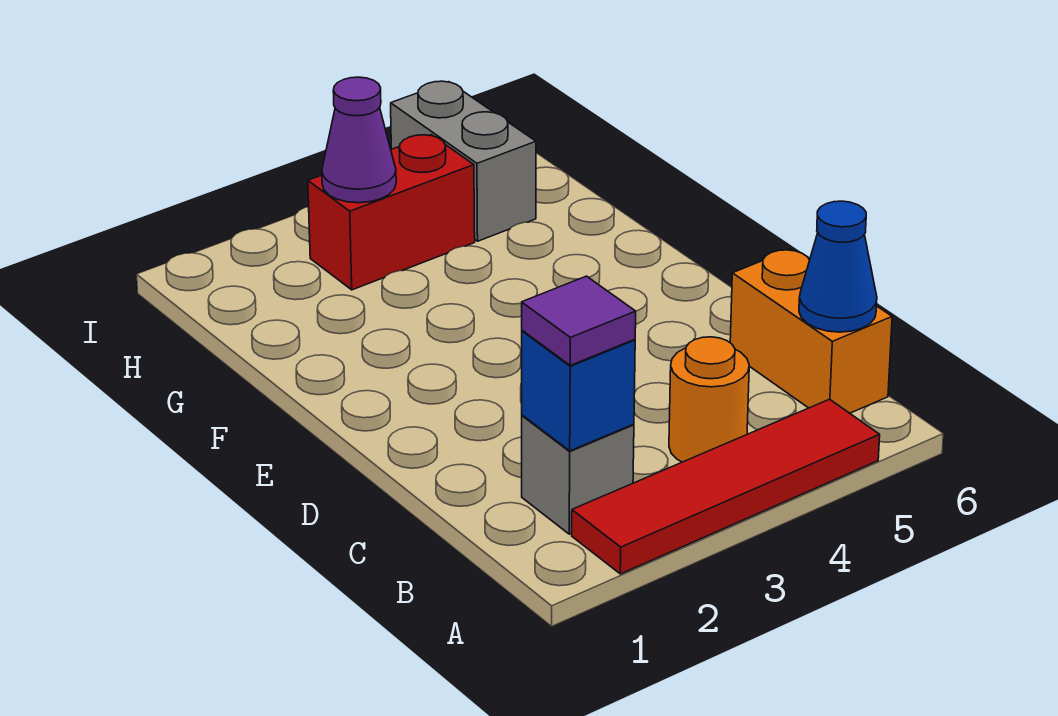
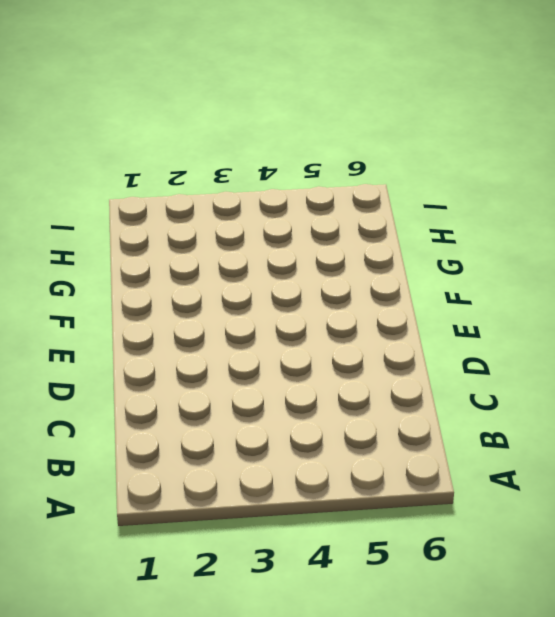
none -> red tile A2:A5 level 1
none -> grey brick B2 level 1

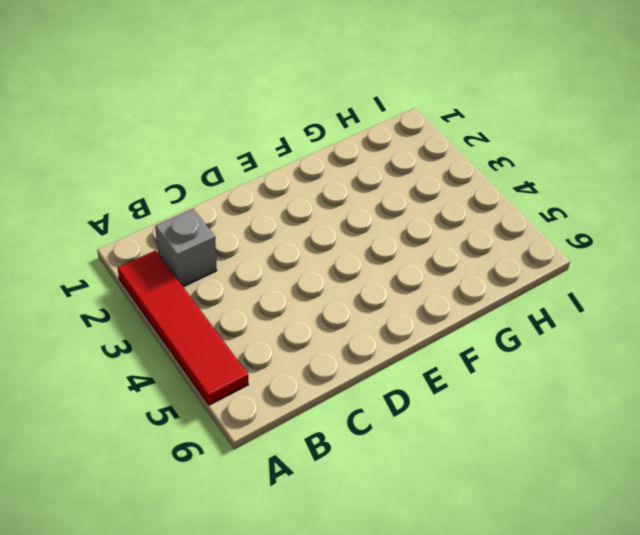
none -> orange round brick B4 level 1
none -> orange brick B6:C6 level 1

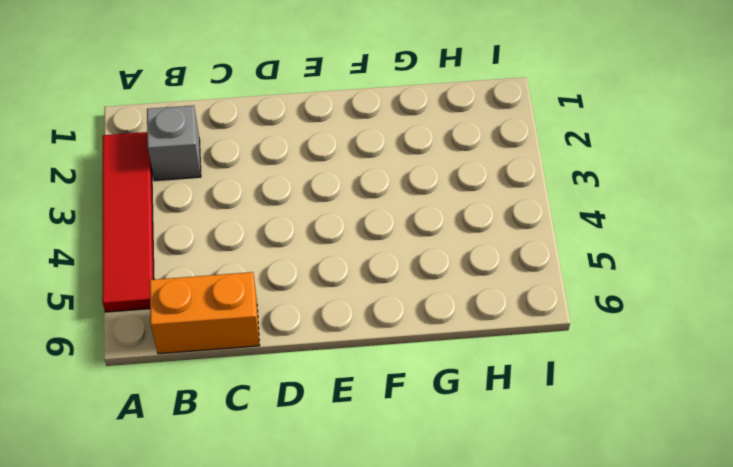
none -> orange round brick B4 level 1
none -> red brick H3:H4 level 1

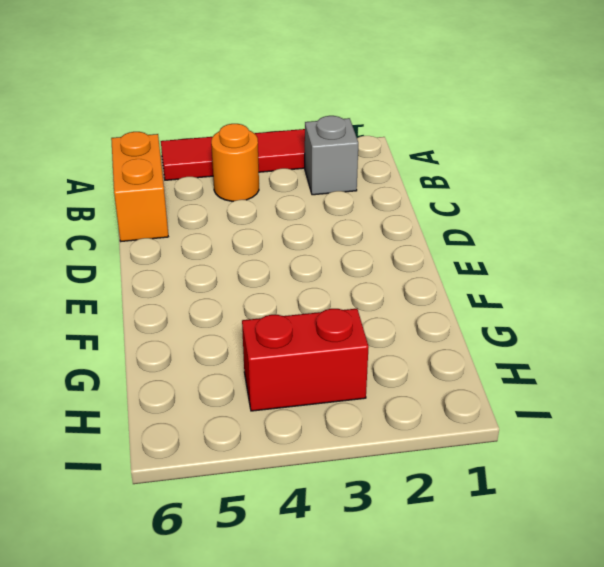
none -> grey brick H5:I5 level 1
none -> blue brick B2 level 2

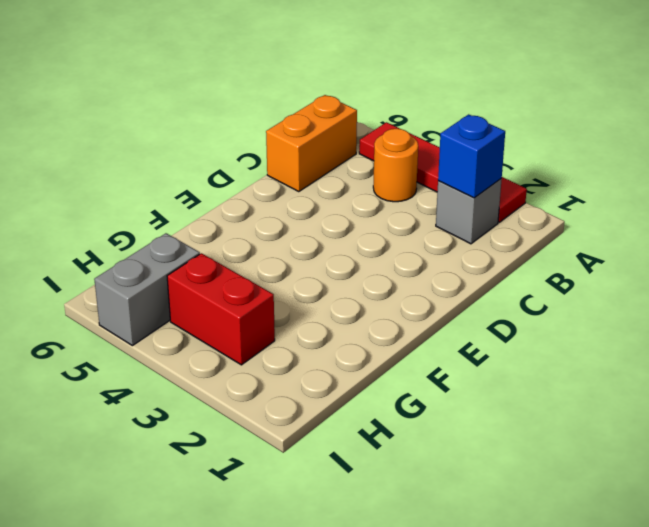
none -> blue cone B6 level 2
none -> purple cone H3 level 2

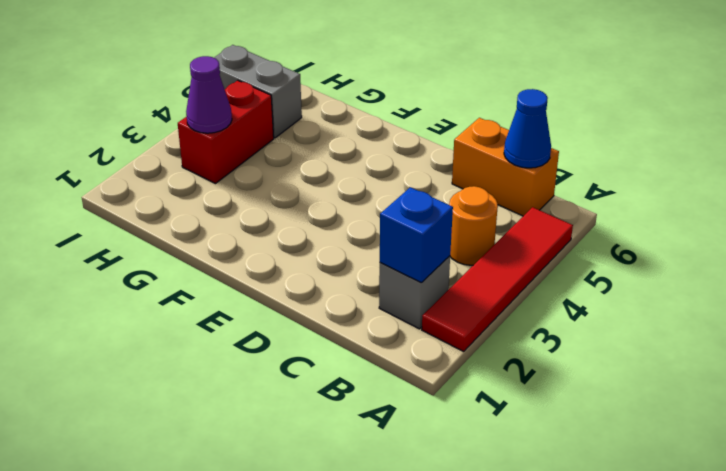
none -> purple tile B2 level 3

